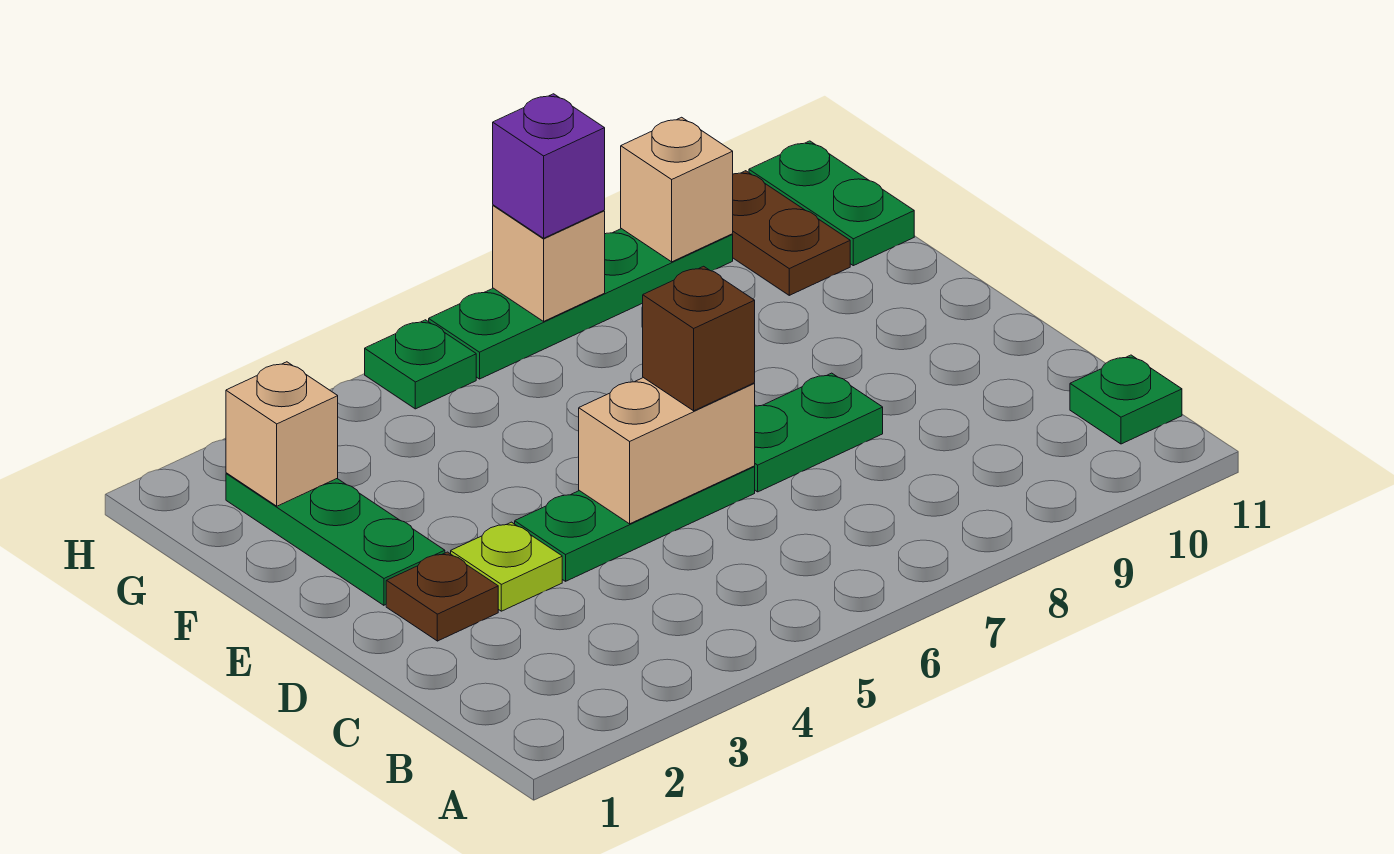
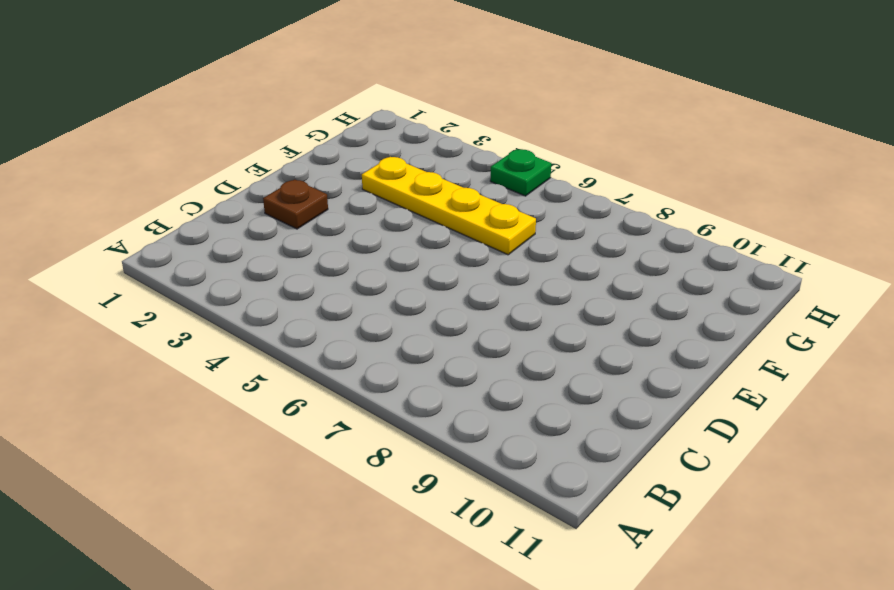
yellow plate F3:F6 level 1 -> none
none -> green plate B11 level 1
none -> lime plate D3 level 1
none -> green plate D4:D6 level 1

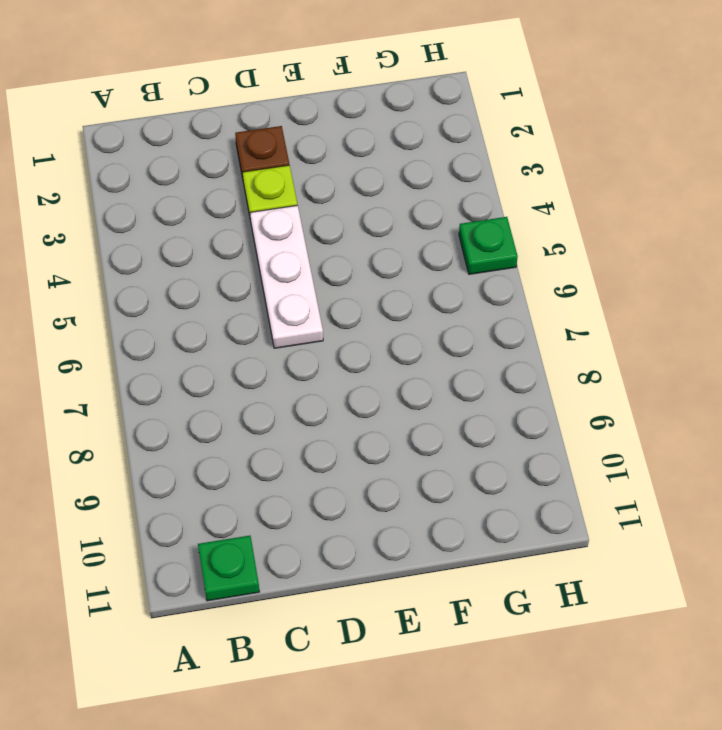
white plate D4:D6 level 1 -> green plate D4:D6 level 1
none -> green plate D7:D8 level 1
none -> green plate E2:G2 level 1
none -> brown plate G10:H10 level 1

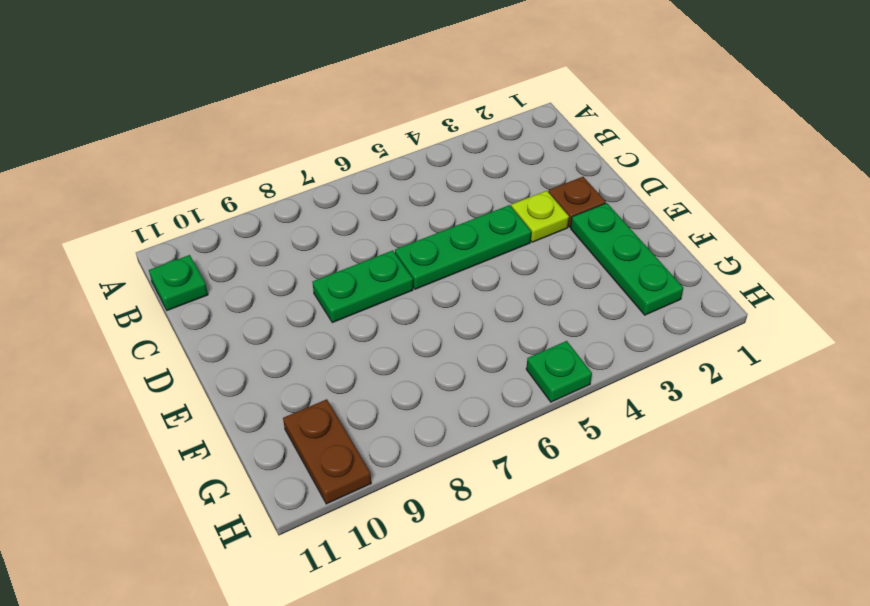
none -> green plate G11:H11 level 1
none -> green plate H6:H9 level 1
none -> tan brick D5:D6 level 2

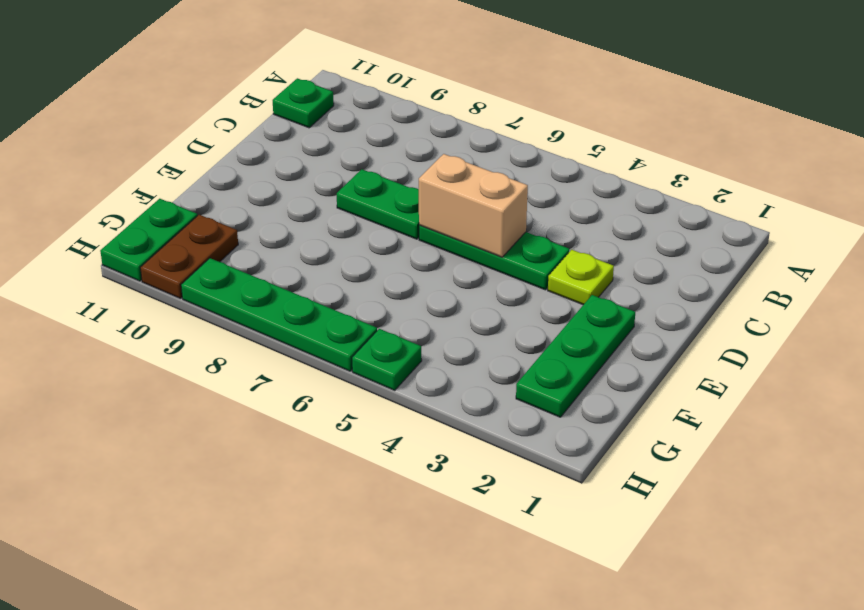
none -> brown plate D2 level 1
none -> tan brick G2 level 2
none -> tan brick H7 level 2

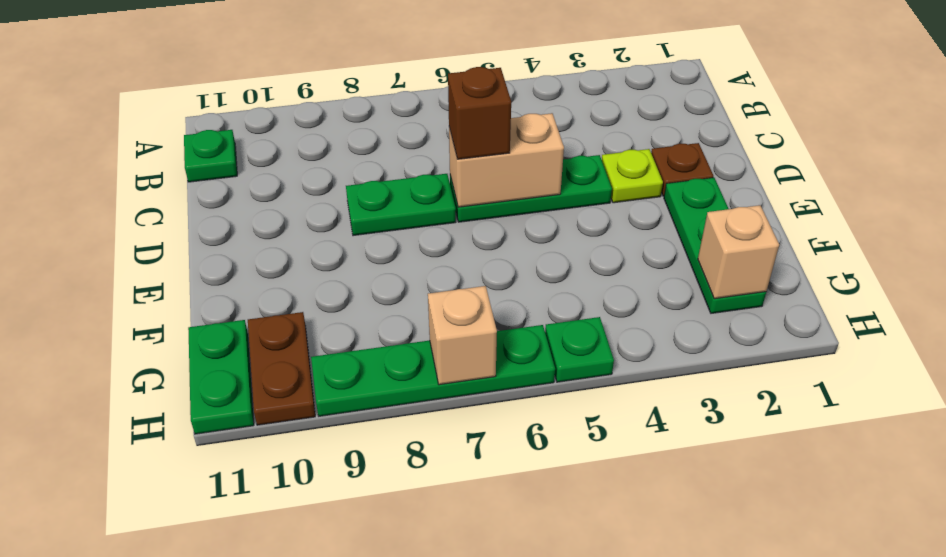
none -> tan brick H9 level 2
none -> purple brick H7 level 3

